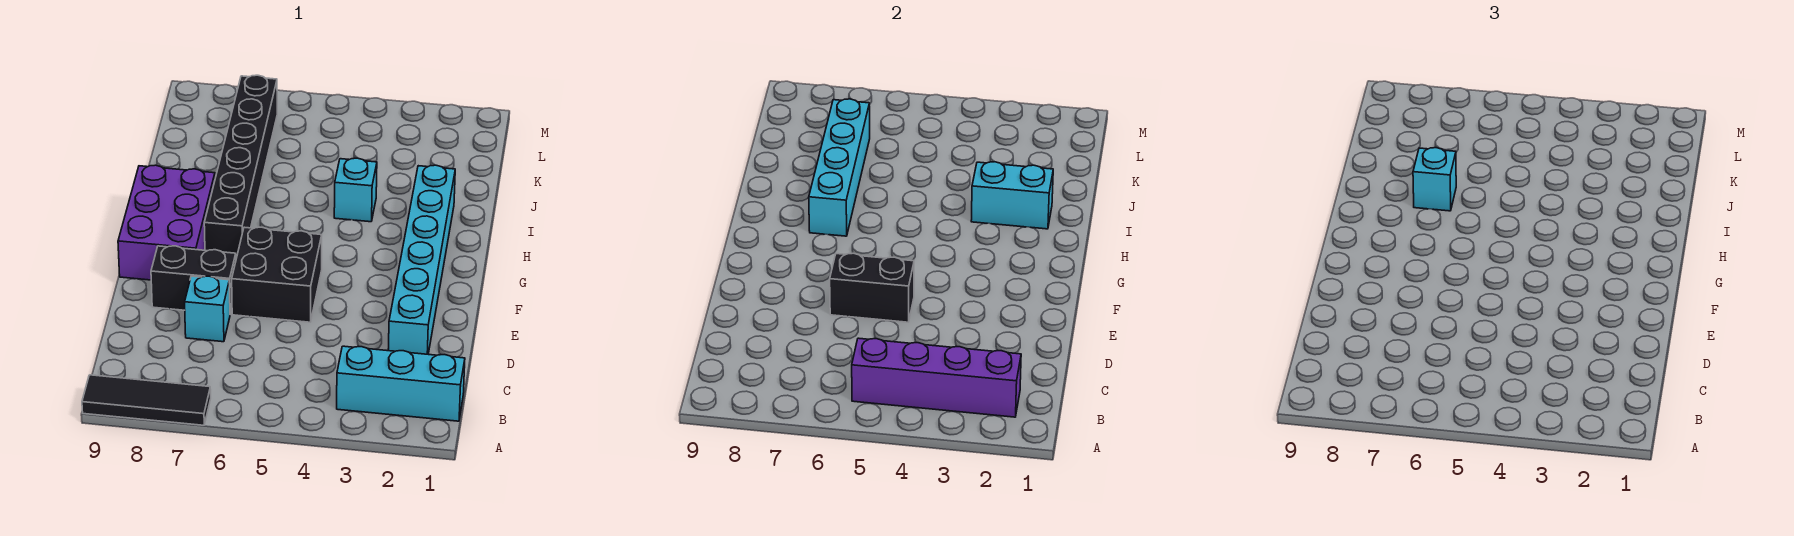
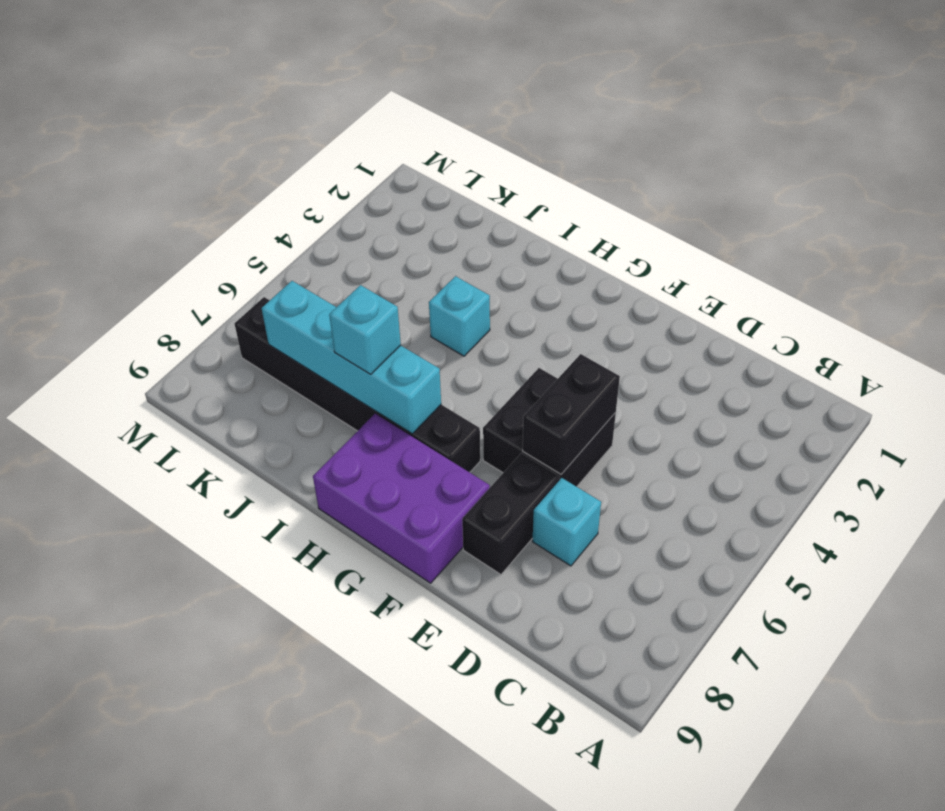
none -> black tile A7:A9 level 1
none -> cyan brick B1:B3 level 1
none -> cyan brick D2:I2 level 1

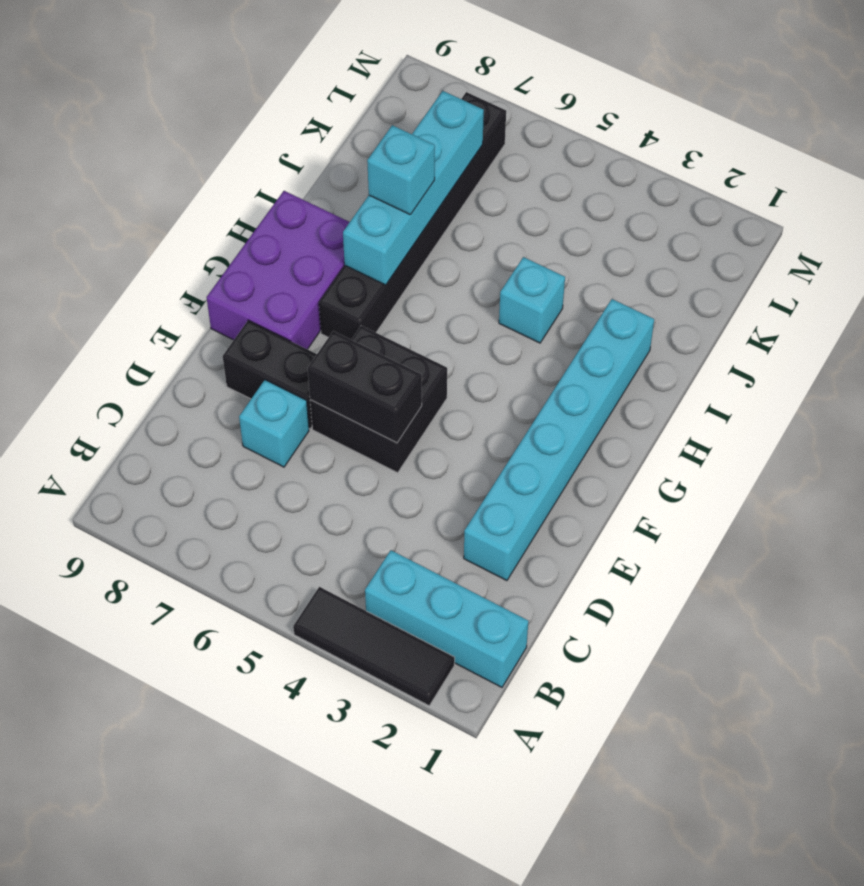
black tile A2:A4 level 1 -> black tile A7:A9 level 1
none -> purple brick B2:B5 level 2
none -> cyan brick I2:I3 level 2

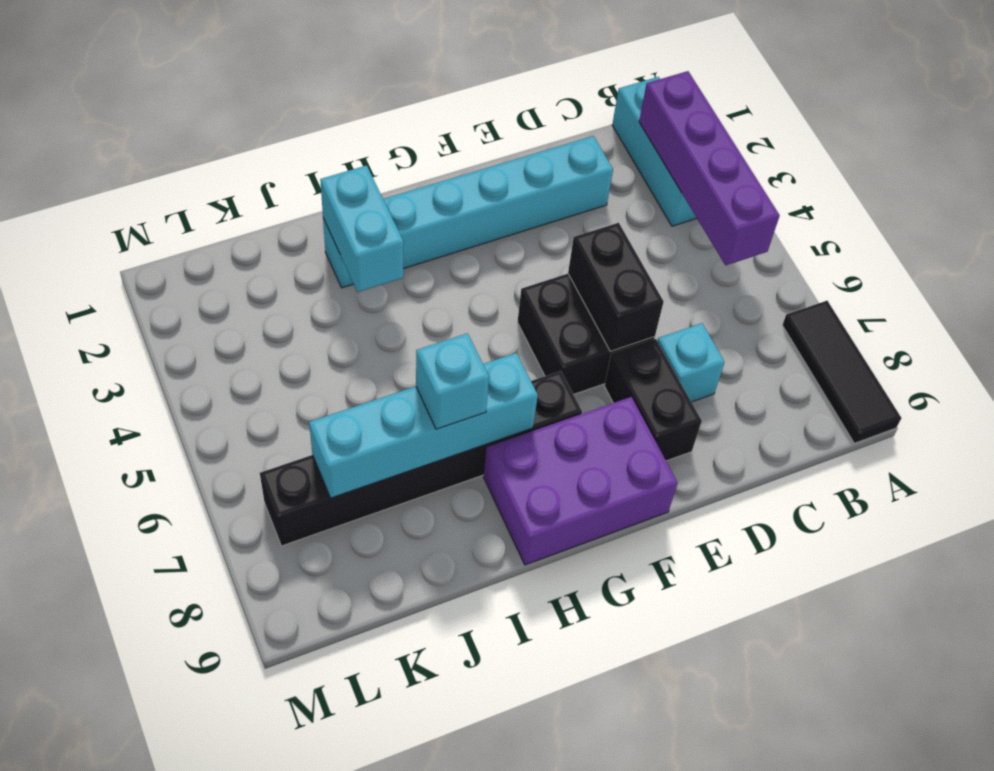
none -> cyan brick I4 level 1

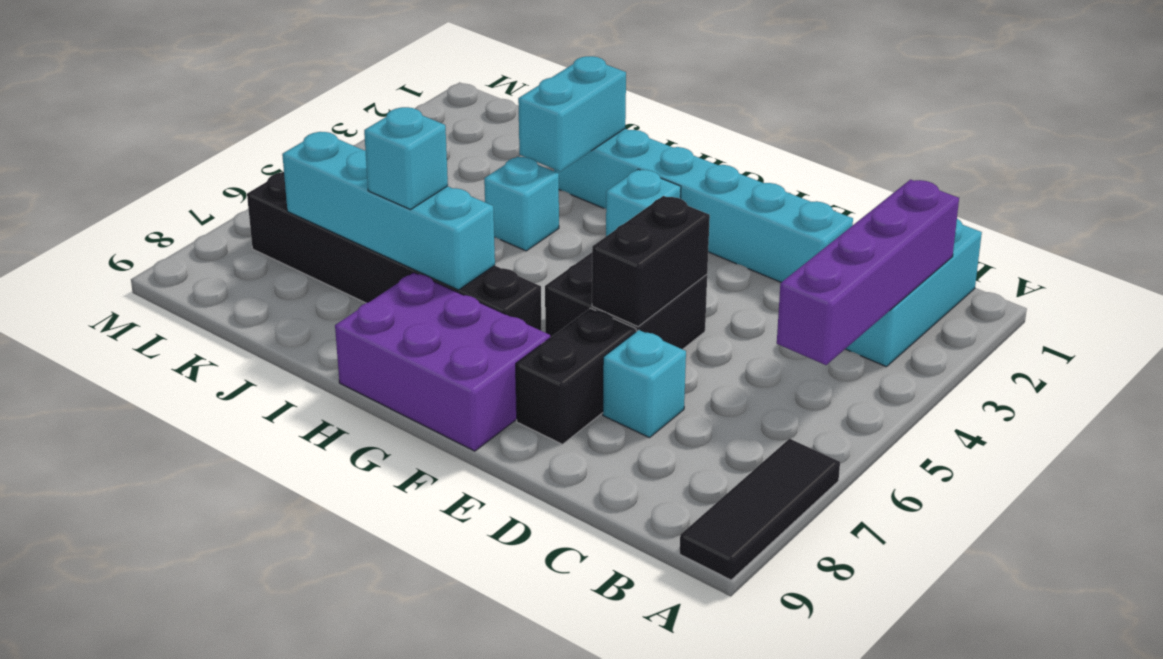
cyan brick G3 level 1 -> none

